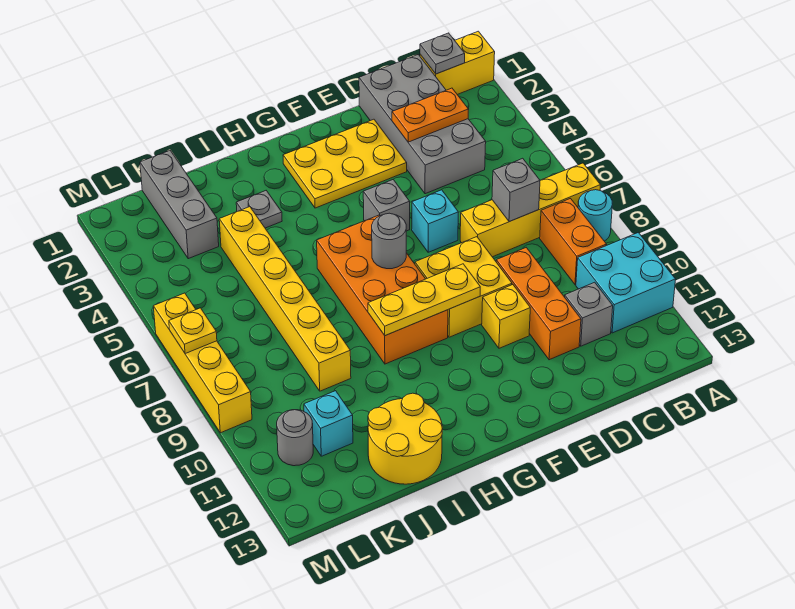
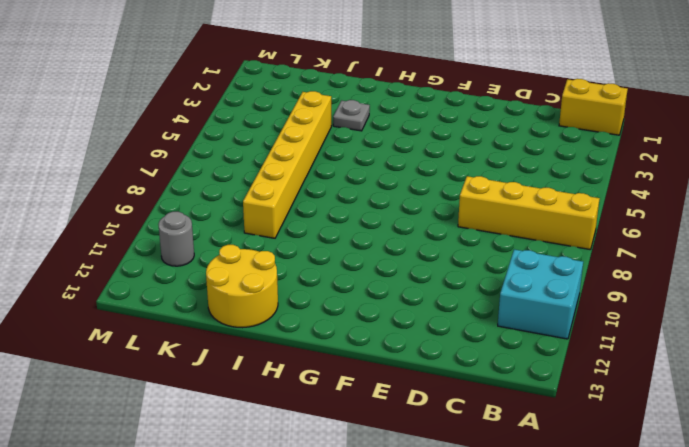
none -> cyan round brick A8 level 1
none -> orange brick B8:B9 level 1
none -> grey brick C1:D4 level 1

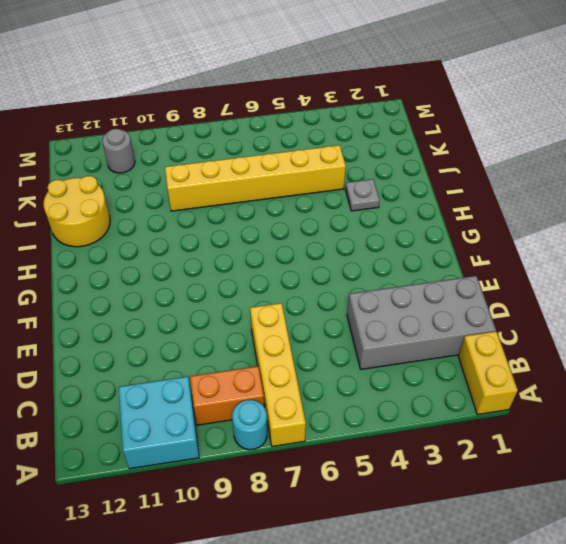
none -> grey brick C11 level 1
none -> orange brick D9:D11 level 1
none -> yellow plate E2:G3 level 1

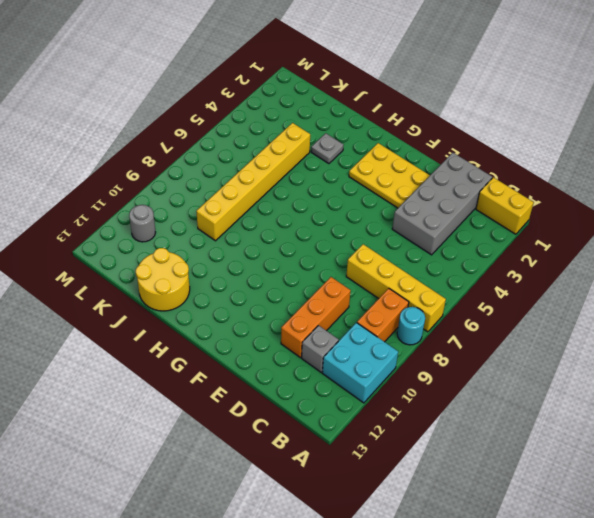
none -> cyan brick E6 level 1
none -> yellow brick E8:F9 level 1
none -> yellow brick E10 level 1

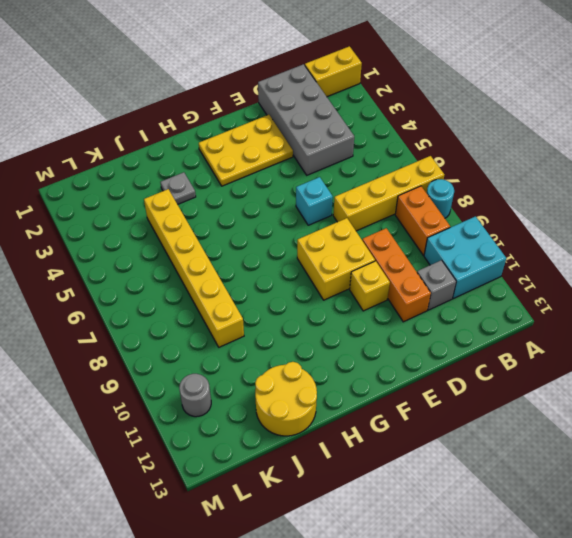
none -> grey brick F5 level 1
none -> orange brick G6:H9 level 1
none -> grey brick K1:K3 level 1

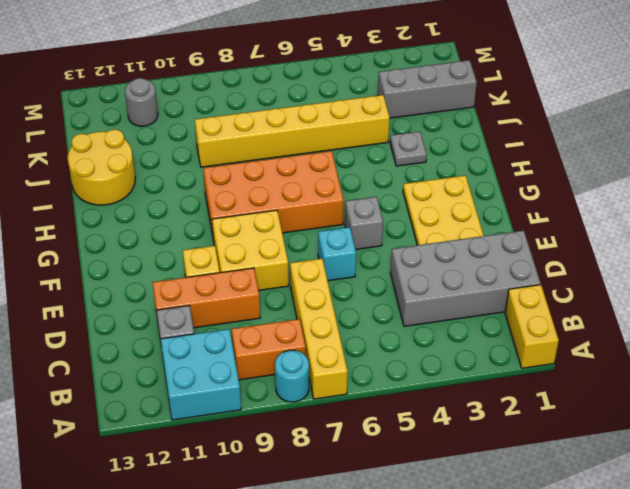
none -> cyan brick K11 level 1
none -> yellow brick M6:M9 level 1
none -> grey plate B1 level 2

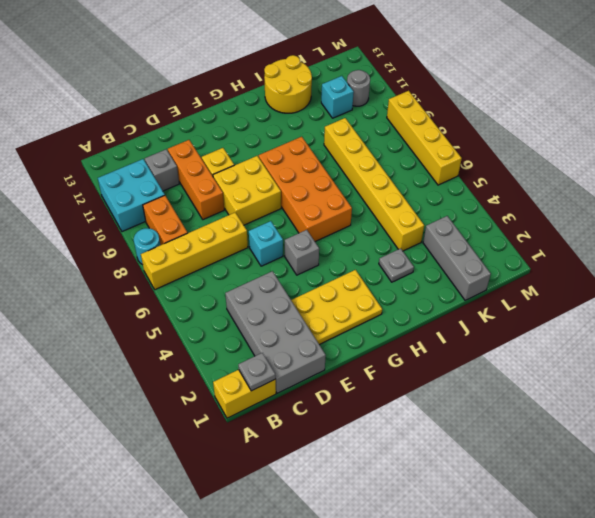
none -> orange plate C3:D3 level 2
none -> grey brick C7 level 2
none -> yellow plate F9:H9 level 2

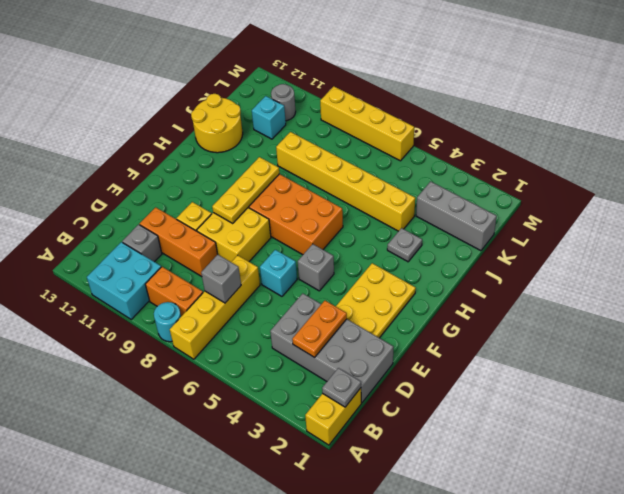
none -> grey round brick G7 level 2
none -> yellow plate M7 level 2

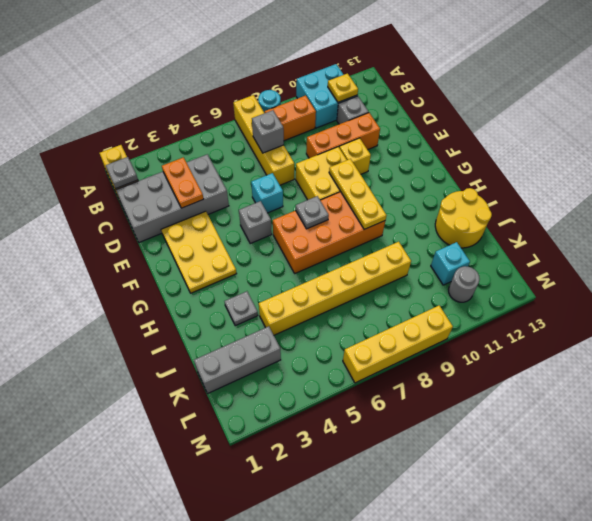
yellow plate B11 level 2 -> yellow plate M7 level 2
grey plate G7 level 2 -> grey round brick G7 level 2

